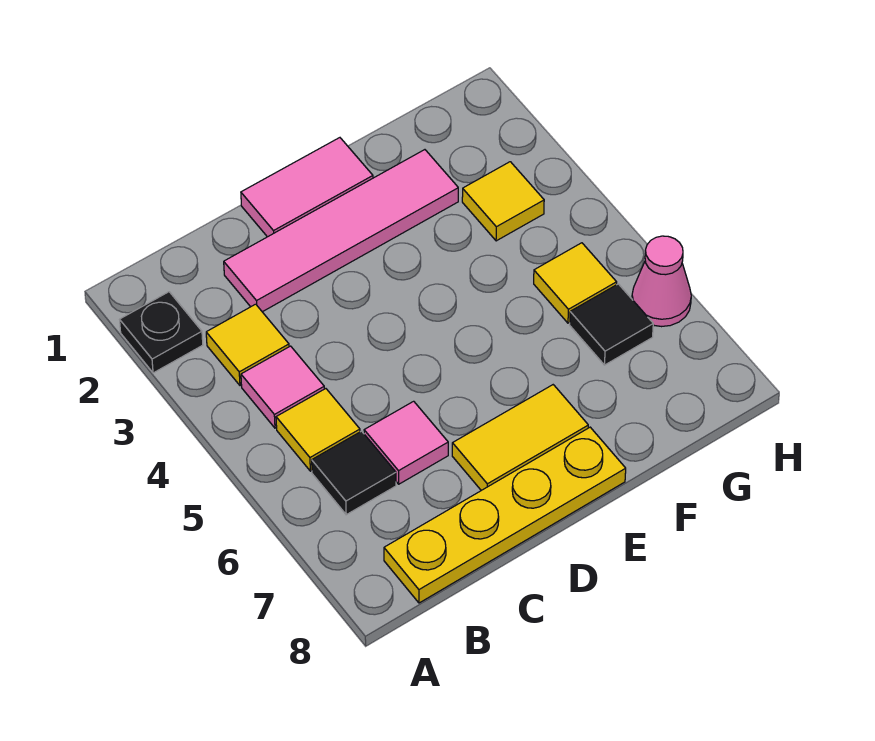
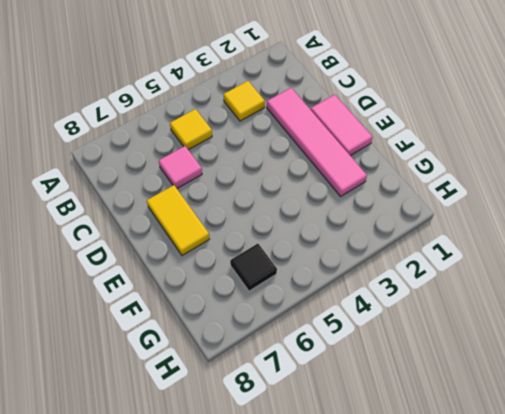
none -> black plate A2 level 1
none -> pink tile B4 level 1
none -> black tile B6 level 1

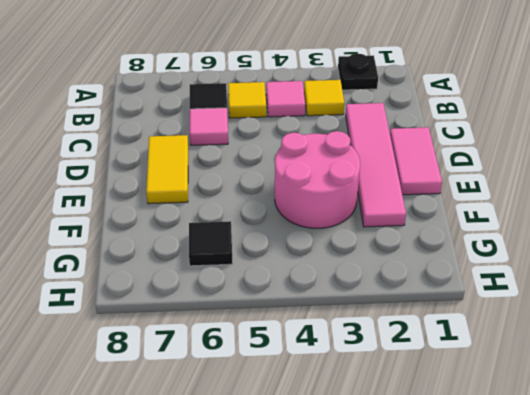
pink round brick E3:F4 level 1 -> none
none -> yellow plate B8:E8 level 1
none -> yellow tile G3 level 1
none -> yellow tile G5 level 1

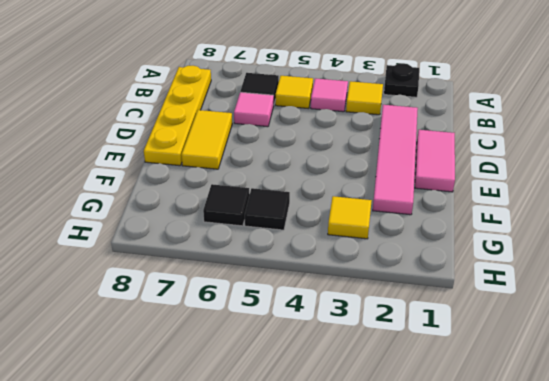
black tile G5 level 1 -> yellow tile G5 level 1
none -> pink cone H6 level 1

